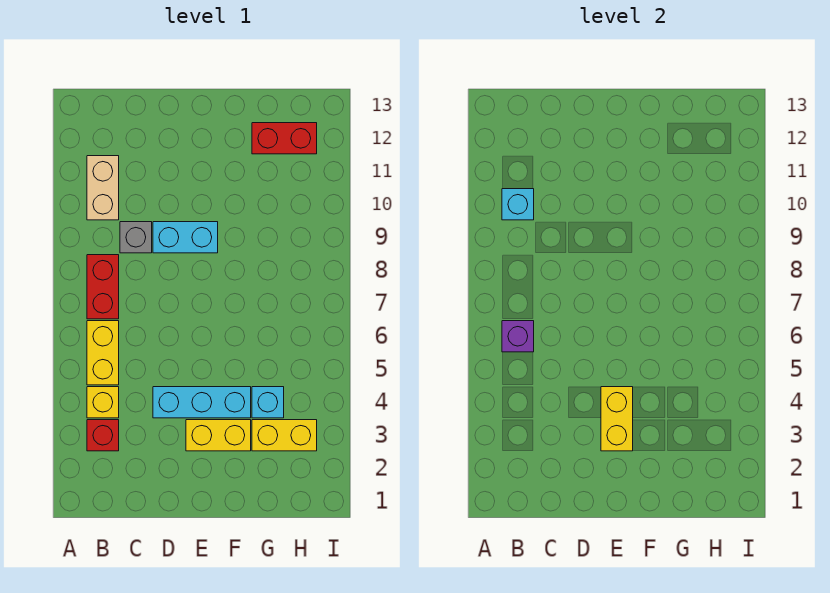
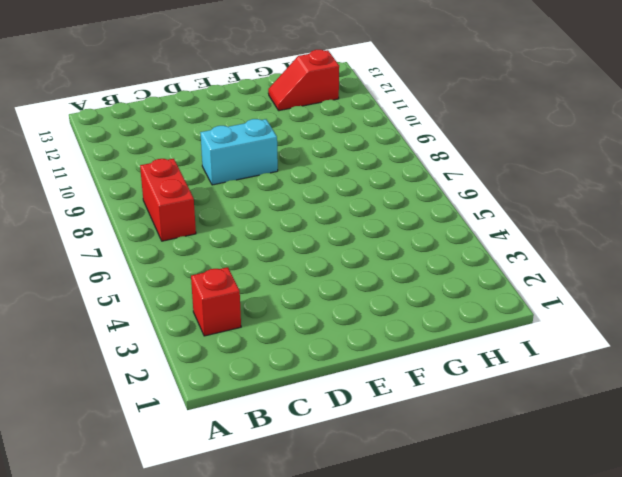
red slope G12:H12 level 1 top H -> red brick G12:H12 level 1
none -> yellow brick B4 level 1
none -> yellow brick B5:B6 level 1
none -> tan brick B10:B11 level 1

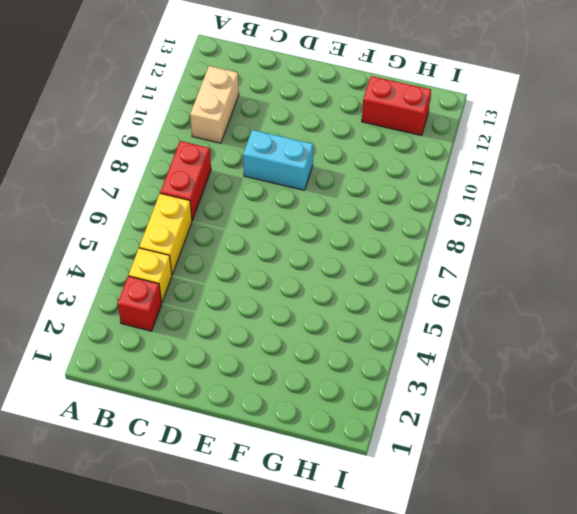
none -> grey brick C9 level 1
none -> cyan brick D4:F4 level 1
none -> yellow brick E3:F3 level 1

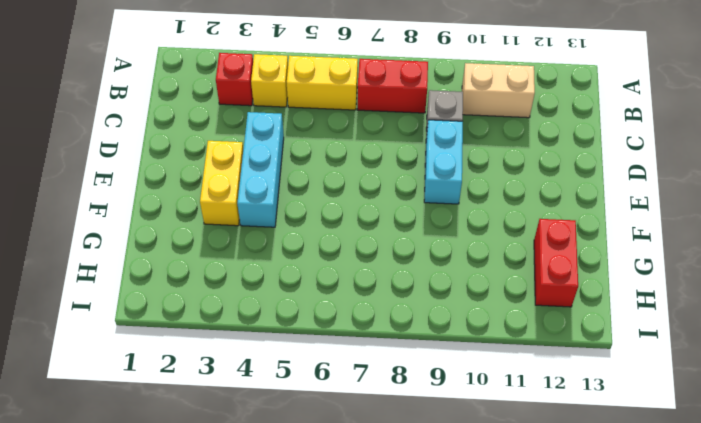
none -> yellow brick G3:H3 level 1
none -> cyan brick G4 level 1
none -> purple brick B6 level 2

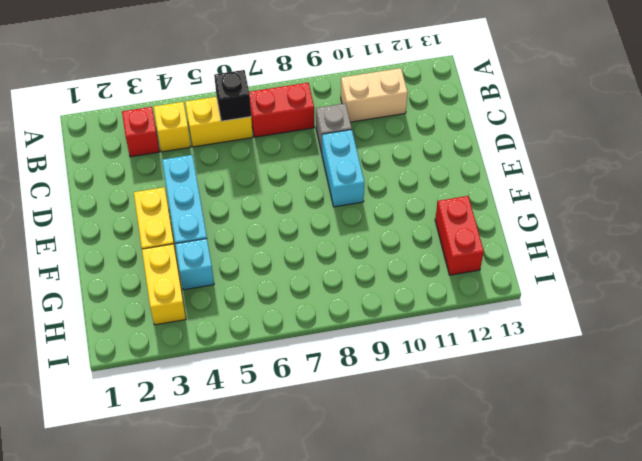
black brick B6 level 2 -> purple brick B6 level 2
none -> cyan brick B10 level 2
none -> yellow brick E3:E4 level 2

